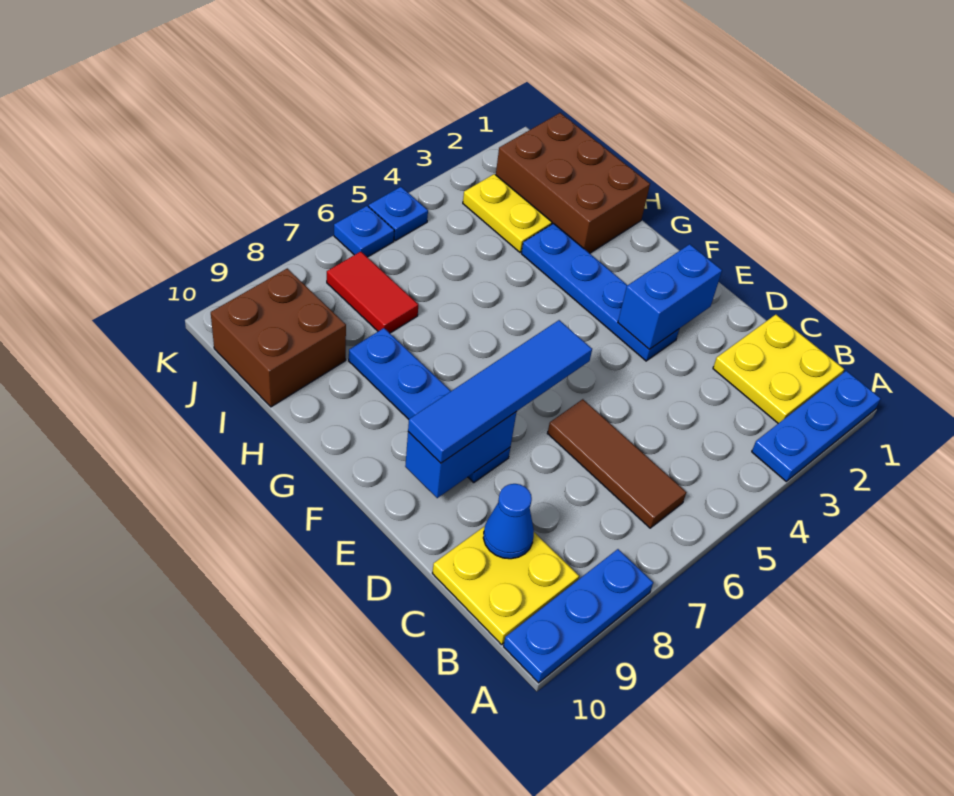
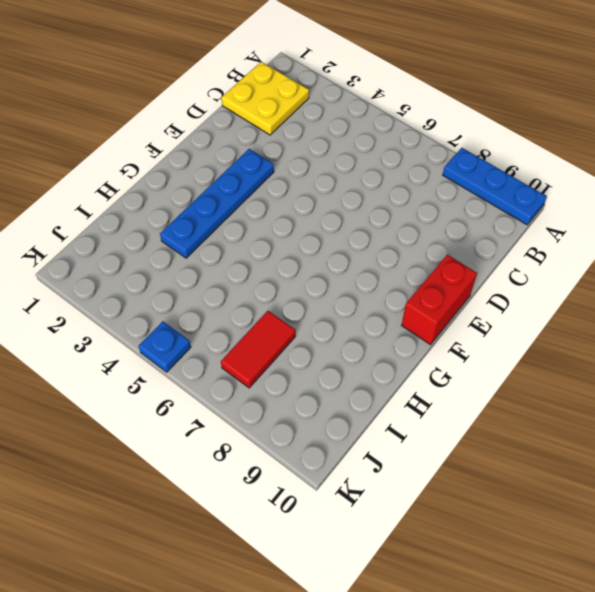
red brick E10:F10 level 1 -> none
none -> blue plate A1:A3 level 1
none -> brown tile B6:D6 level 1
none -> yellow plate B9:C10 level 1

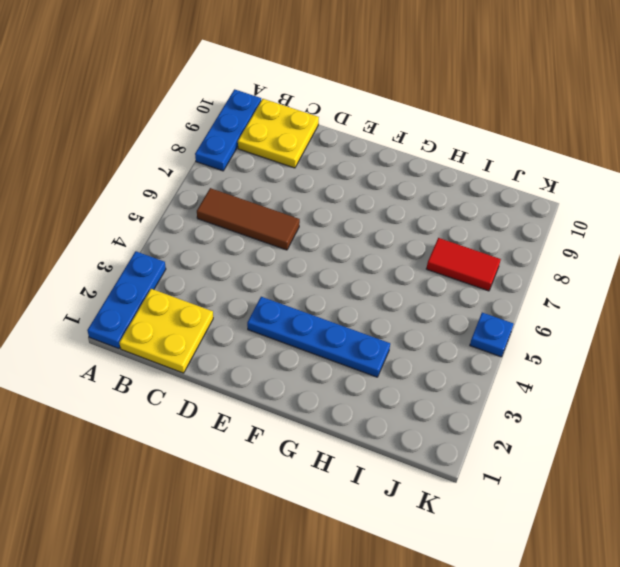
none -> blue plate E8:H8 level 1
none -> brown brick H1:J2 level 1
none -> yellow plate I3:J3 level 1

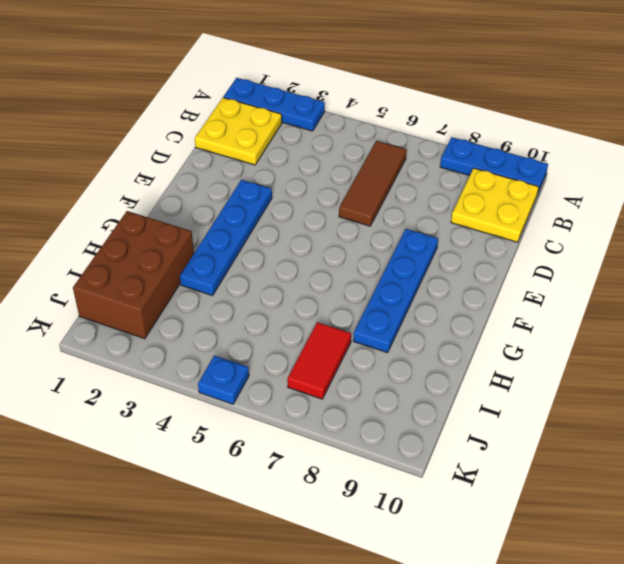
none -> yellow plate I3:J3 level 1
none -> brown brick I9:J10 level 1
none -> blue plate K6 level 1

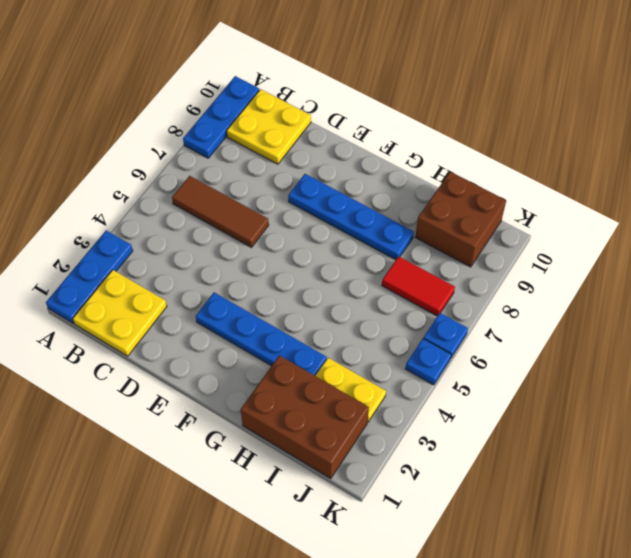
none -> blue cone C9 level 2
none -> blue brick E2:E3 level 2
none -> blue brick E8:E9 level 2

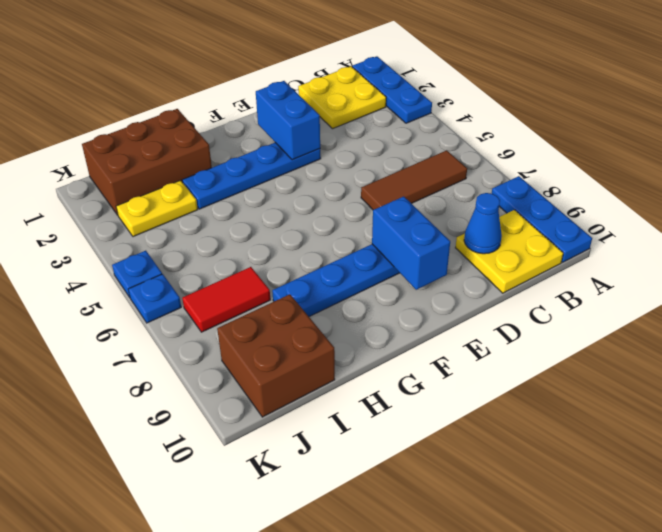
none -> blue tile E6:E9 level 3

